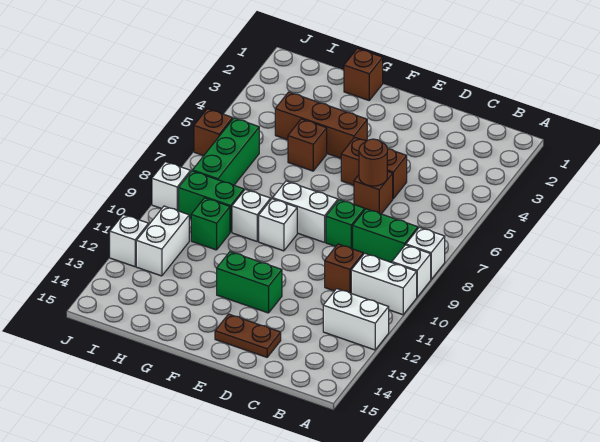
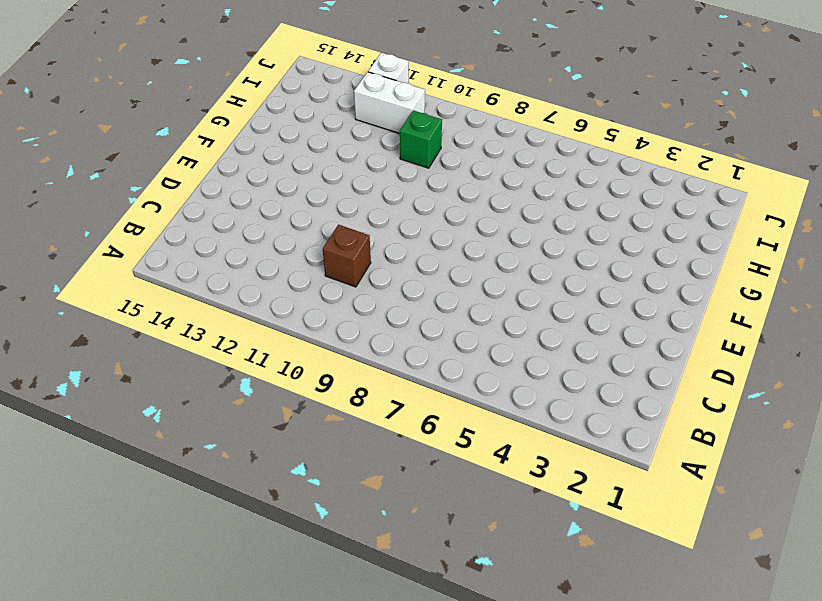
none -> white brick A8 level 1
none -> white brick A9 level 1
none -> white brick A10:B10 level 1

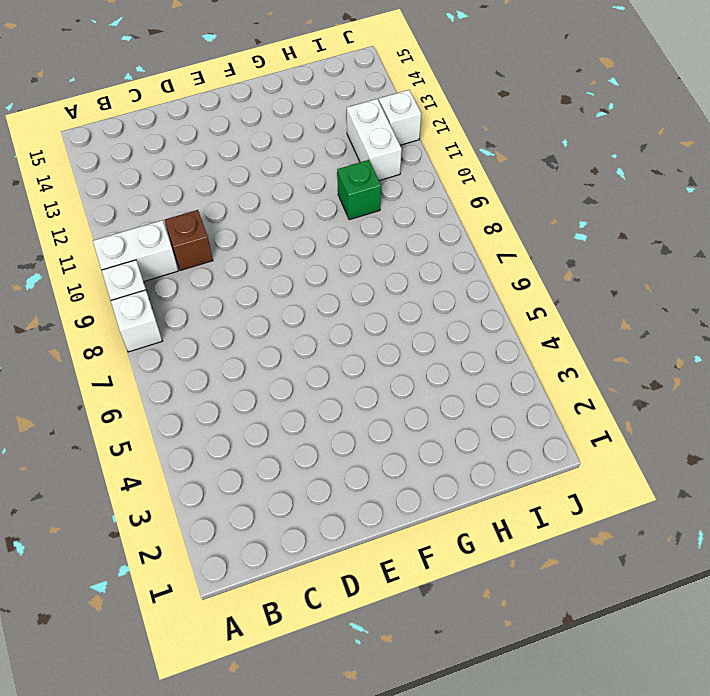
none -> white brick A12:B12 level 1
none -> green brick B8:C8 level 1
none -> brown brick D5:E5 level 1

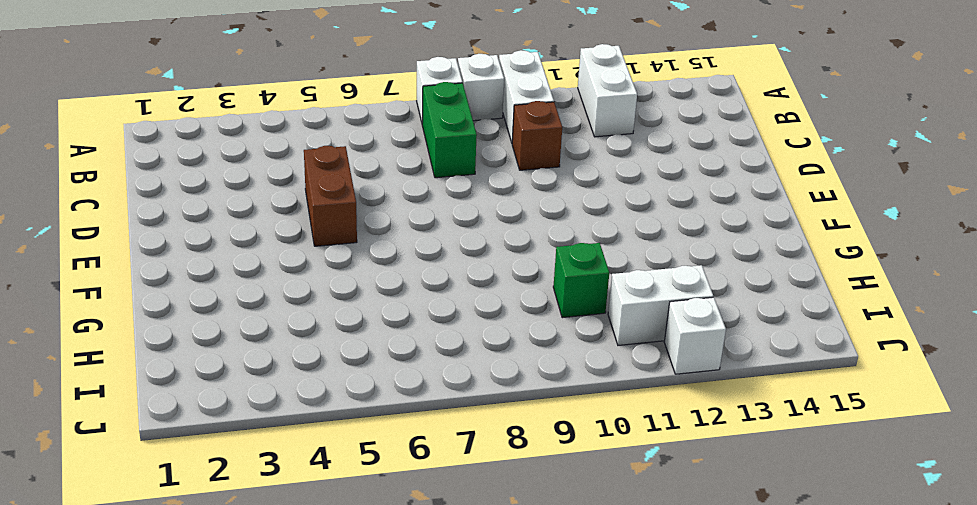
none -> brown brick D6 level 1
none -> green brick D8 level 1
none -> brown plate D14:E14 level 1

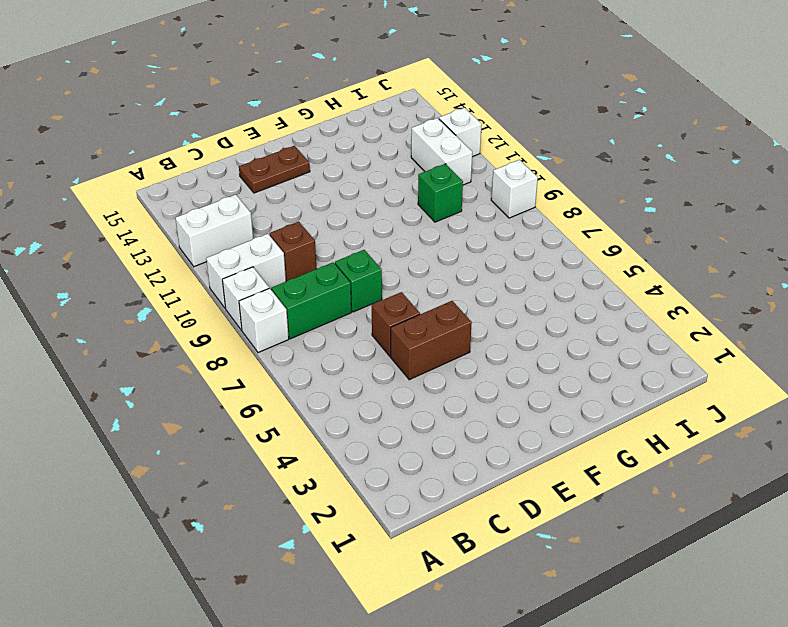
none -> white brick E8:F8 level 1
none -> green brick E12:F12 level 1
none -> brown brick F4:H4 level 1

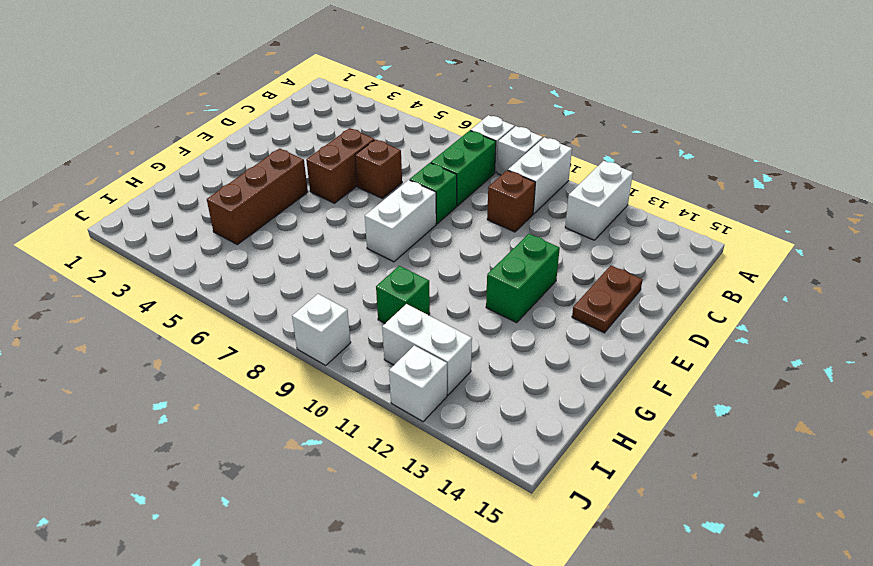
none -> white brick F9 level 1
none -> brown brick G1 level 1
none -> brown brick G5 level 1

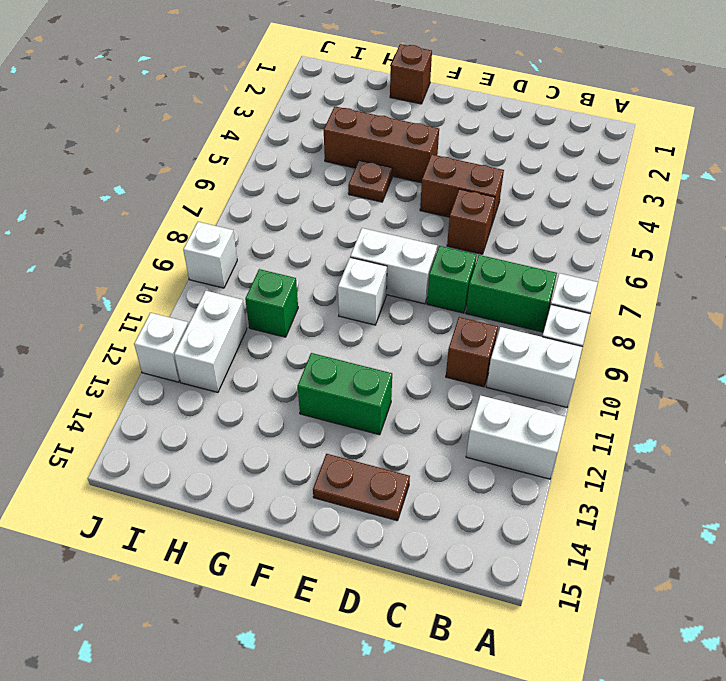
brown plate G5 level 1 -> brown brick G5 level 1
none -> white brick G9 level 1
none -> green brick H9:I9 level 1
none -> green brick I6:I8 level 1

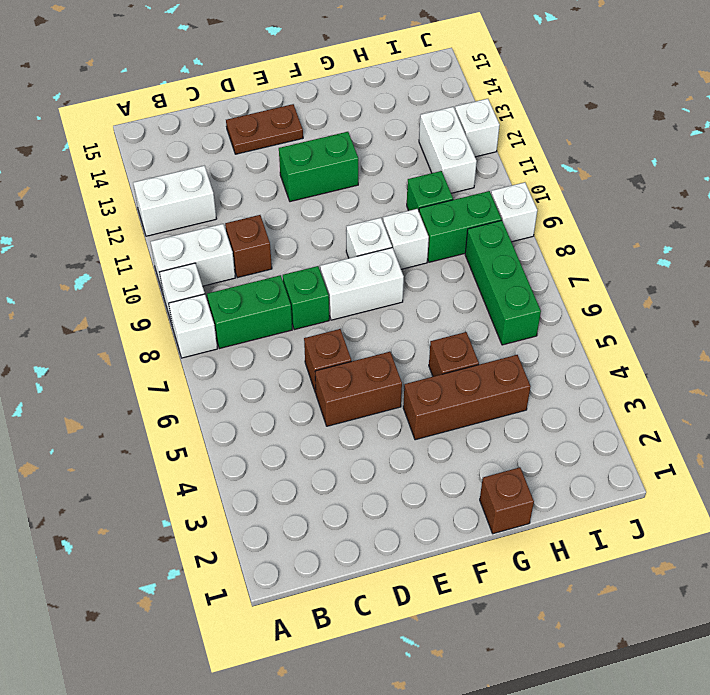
none -> brown brick J6 level 1
none -> brown round brick D6 level 2

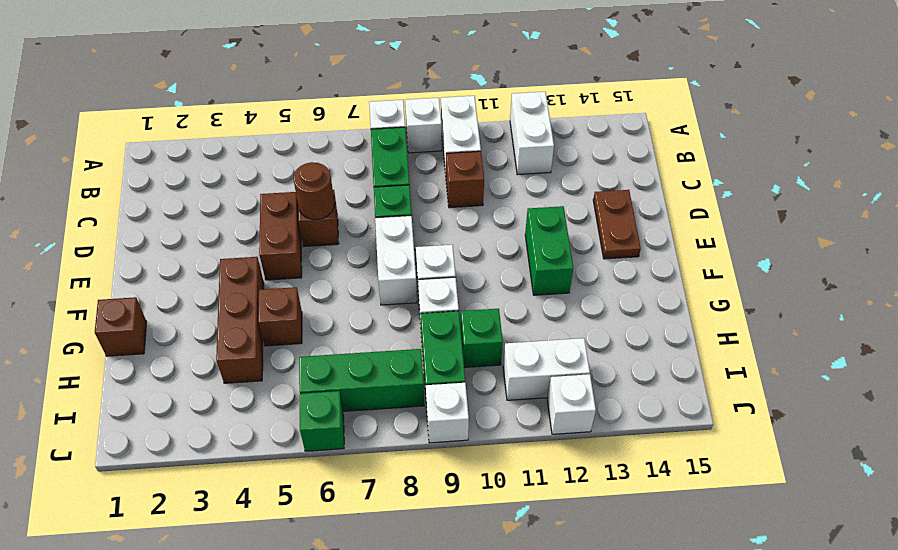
green brick J6 level 1 -> brown brick J6 level 1

